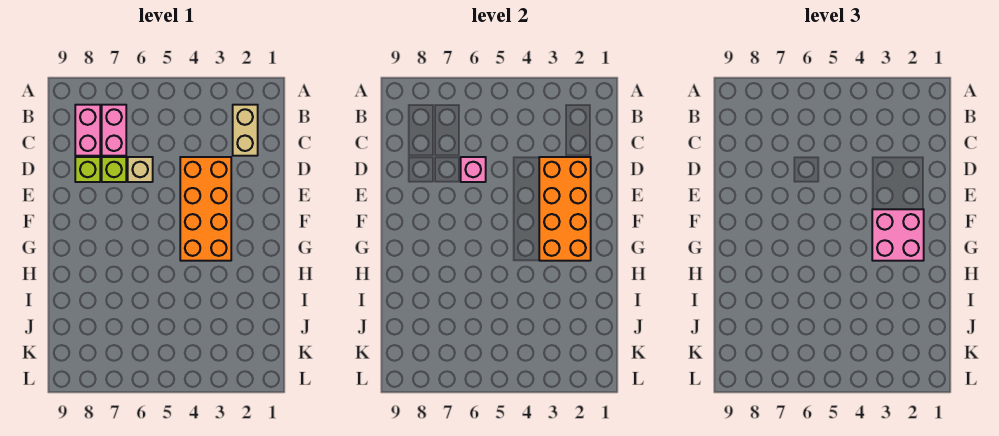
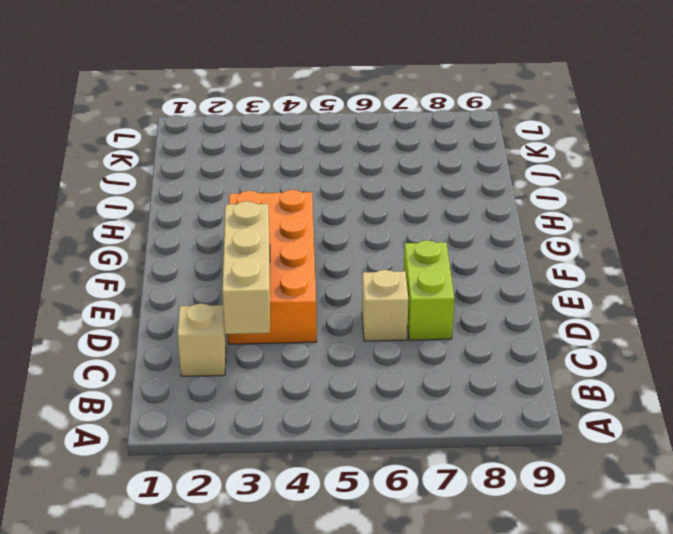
tan brick C2 level 1 -> tan brick B2:C2 level 1
tan brick C3:E3 level 2 -> orange brick D2:G3 level 2
lime brick D7:E7 level 1 -> lime brick D7 level 1
none -> pink brick B7:C7 level 1
none -> pink brick B8:C8 level 1

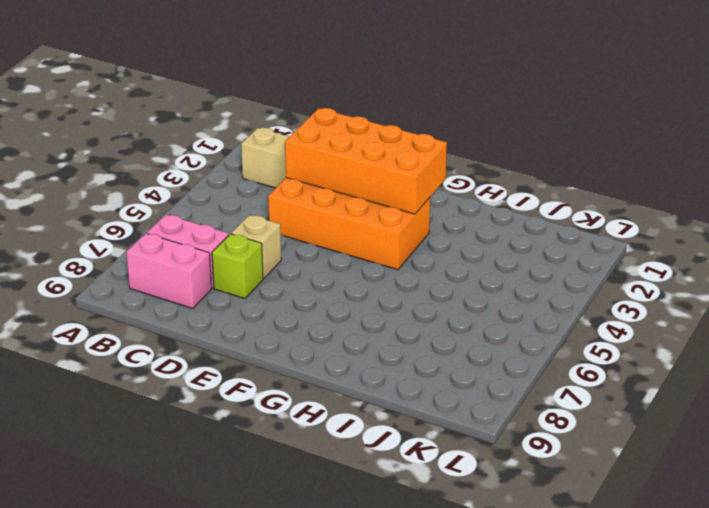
none -> lime brick D8 level 1
none -> pink brick D6 level 2

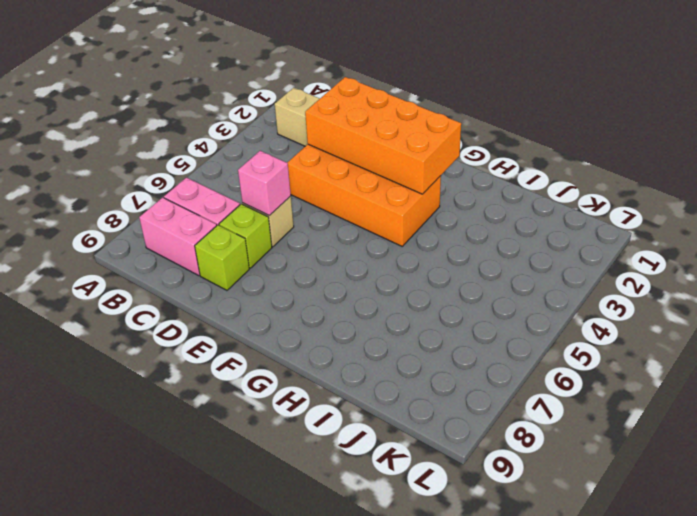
none -> pink brick F2:G3 level 3

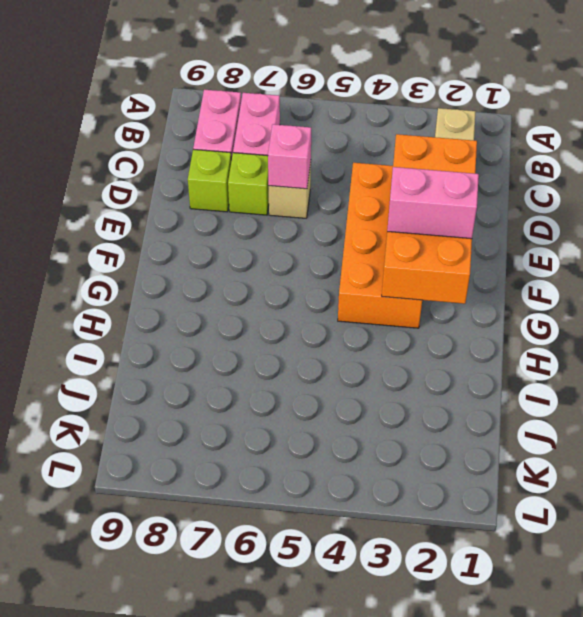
pink brick F2:F3 level 3 -> pink brick F2:G3 level 3

